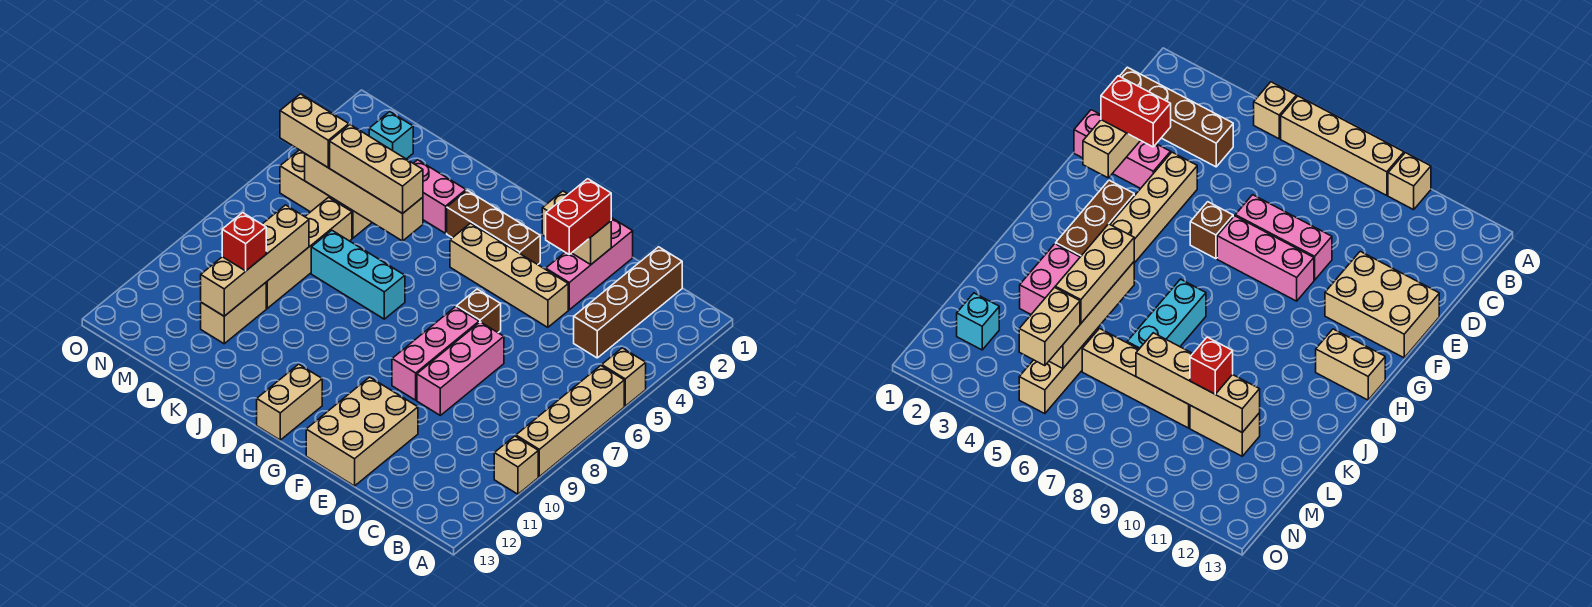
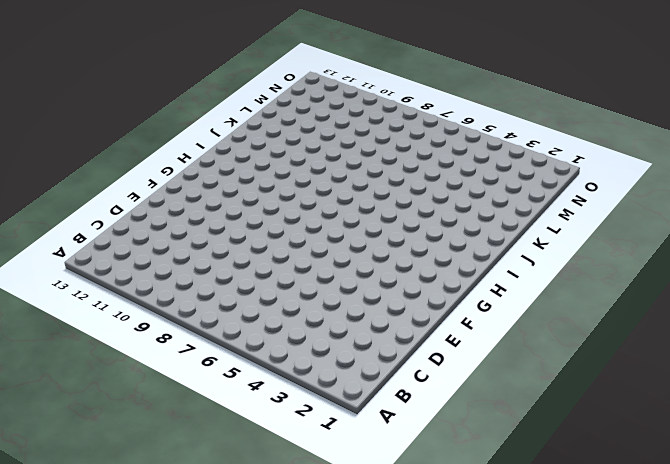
none -> tan brick A5 level 1
none -> tan brick A6:A9 level 1
none -> tan brick A10 level 1

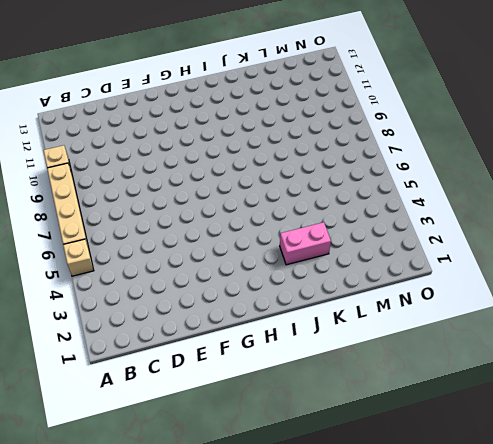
none -> brown brick C1:C4 level 1
none -> pink brick E1:E3 level 1
none -> tan brick E4:H4 level 1

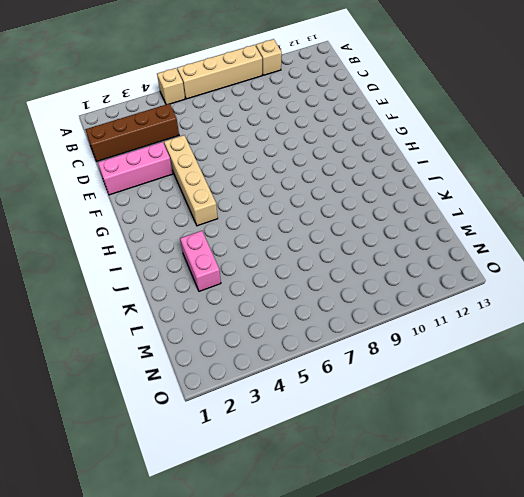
none -> pink brick E7:E9 level 1
none -> tan brick E11:F13 level 1
none -> brown brick F6 level 1

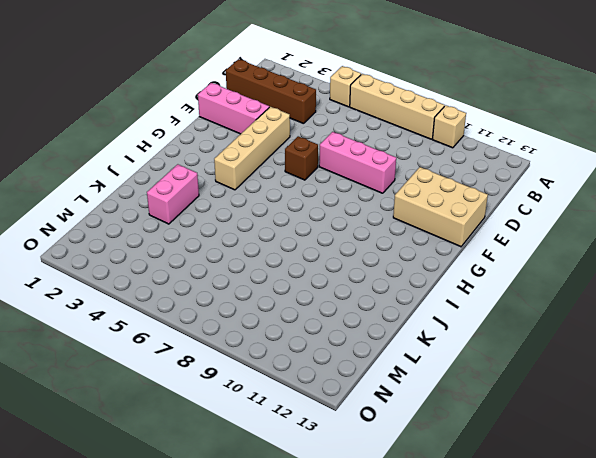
none -> pink brick F7:F9 level 1
none -> brown brick G3:I3 level 1
none -> tan brick H12:H13 level 1

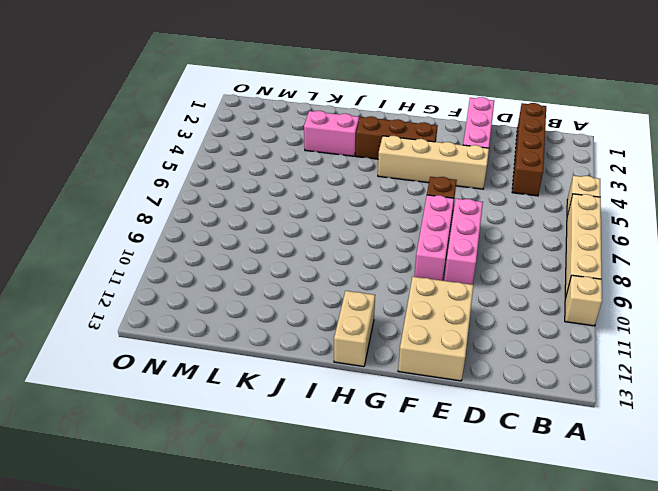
none -> cyan brick I7:K7 level 1
none -> tan brick L5:N5 level 1
none -> tan brick L6:L9 level 1

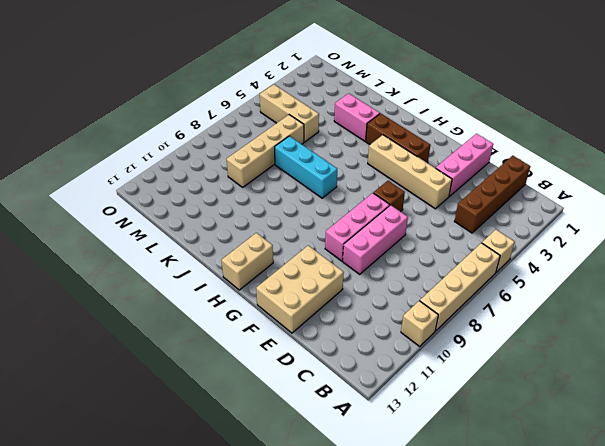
none -> tan brick L10:L11 level 1
none -> cyan brick M2 level 1
none -> tan brick E2:F2 level 2

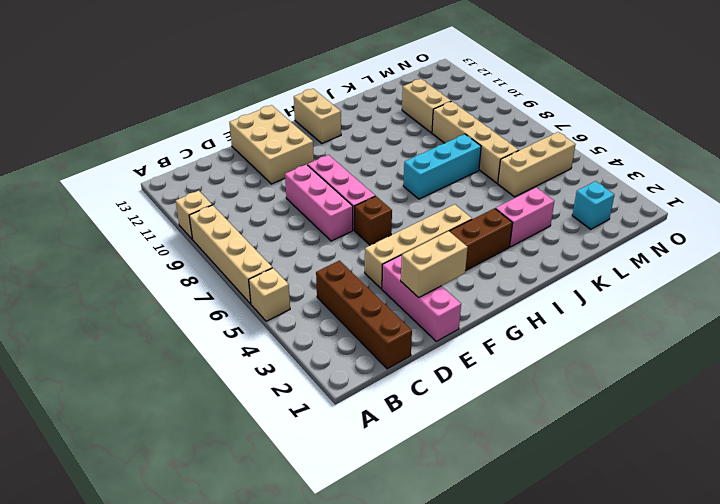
none -> tan brick J5:M5 level 2
none -> tan brick L8:L11 level 2
none -> red brick E2:E3 level 3

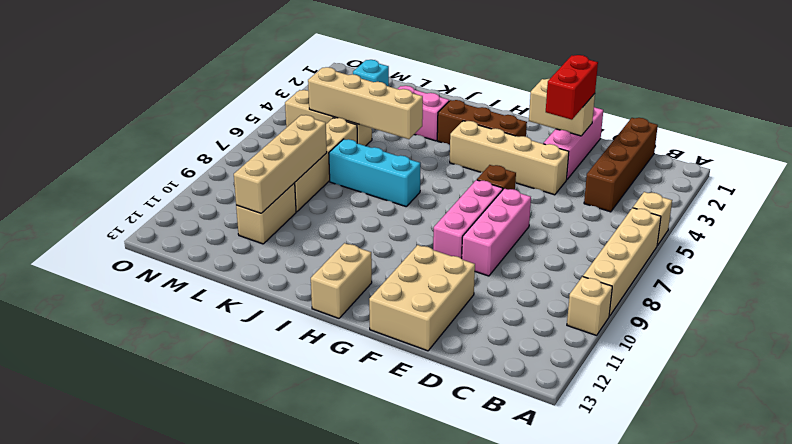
none -> tan brick J5:L5 level 3
none -> red brick L10 level 3
none -> tan brick M5:N5 level 3

